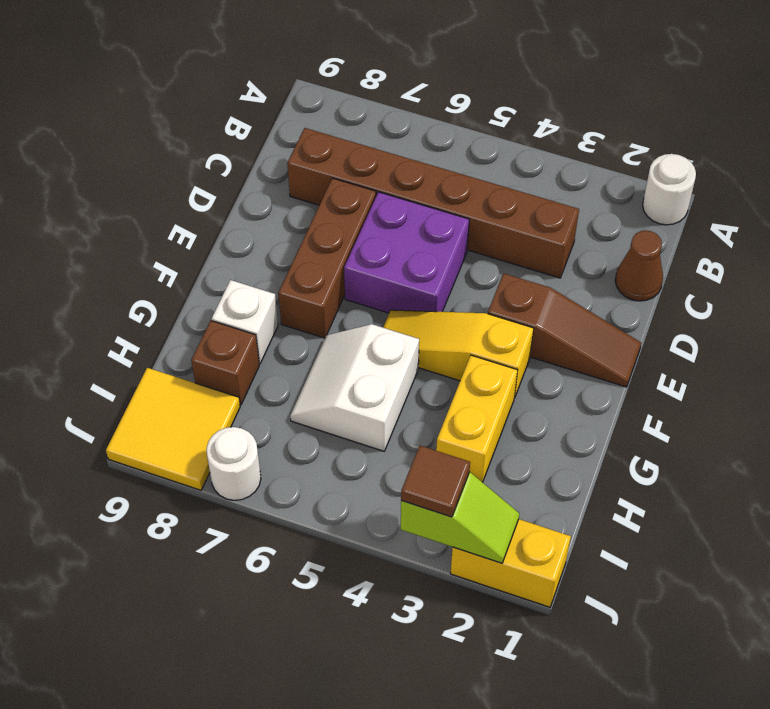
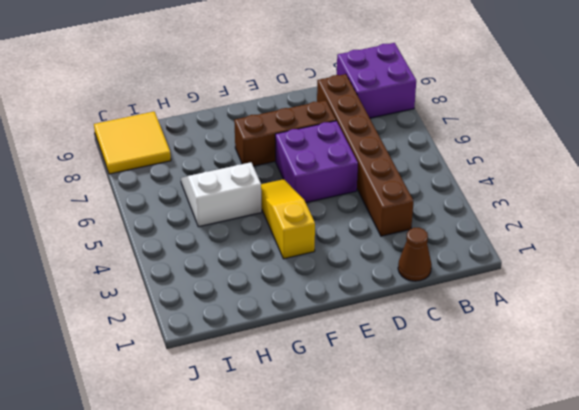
purple brick A8:B9 level 1 -> none
none -> white round brick A1 level 1
none -> brown slope E1:E3 level 1 top 3
none -> yellow brick G3:H3 level 1

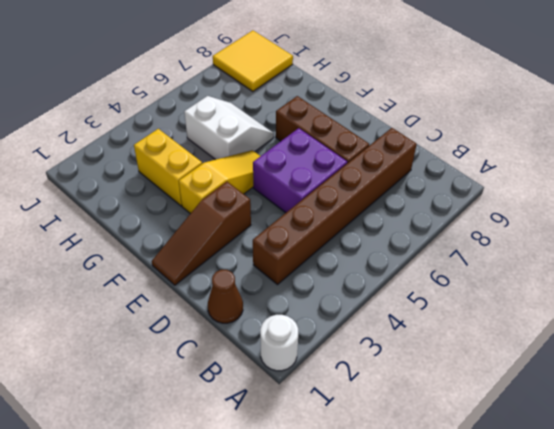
none -> white brick G8 level 1
none -> brown brick H8 level 1
none -> yellow brick J1:J2 level 1

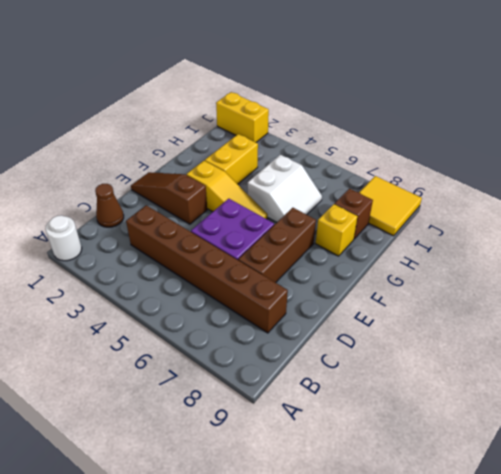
yellow brick G8 level 1 -> white brick G8 level 1
none -> white round brick J7 level 1
none -> lime slope J2:J3 level 2 top 3
none -> brown tile J3 level 3

